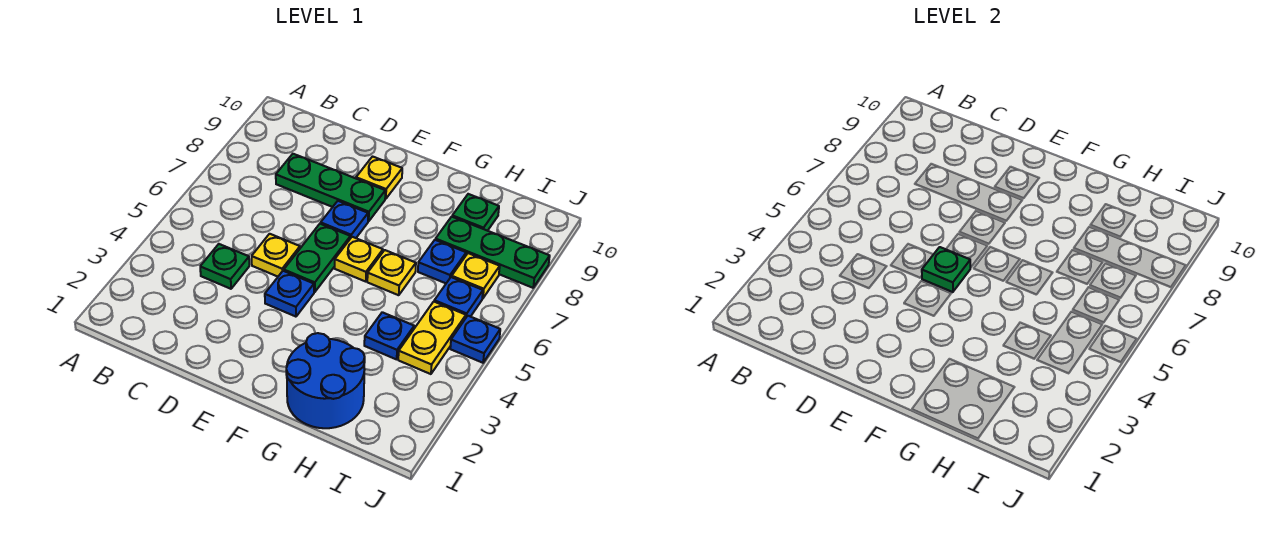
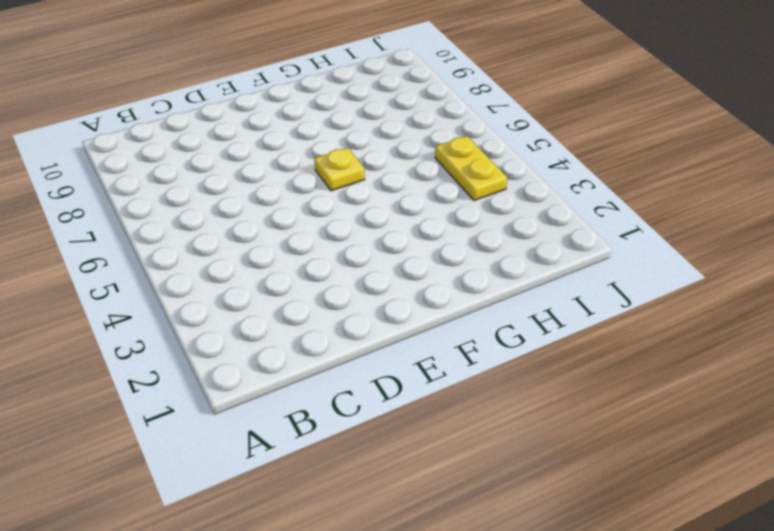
none -> green plate C4 level 1
none -> green plate C8:E8 level 1
none -> yellow plate D5 level 1

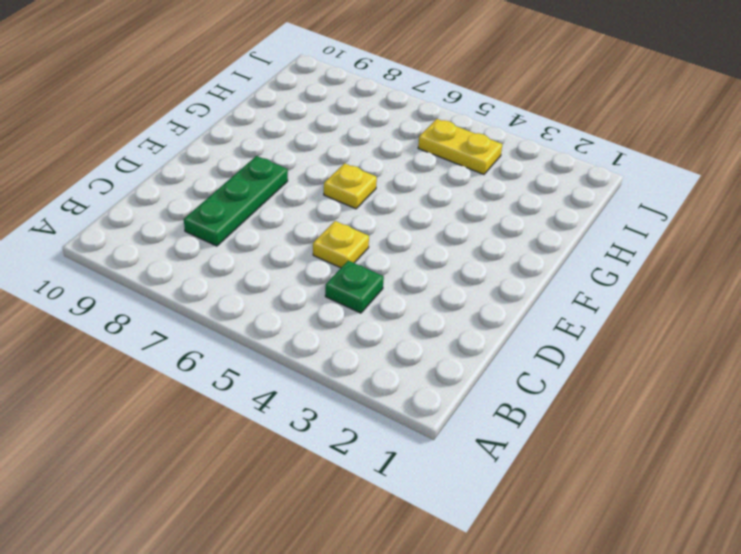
none -> blue plate E4 level 1
none -> green plate E5:E6 level 1
none -> blue plate E7 level 1

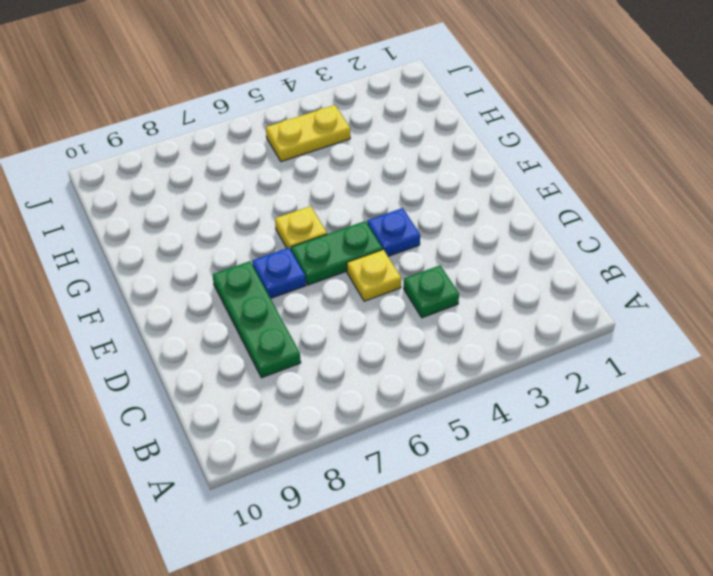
none -> yellow plate E9 level 1
none -> blue round brick G1:H2 level 1
none -> yellow plate G6 level 1

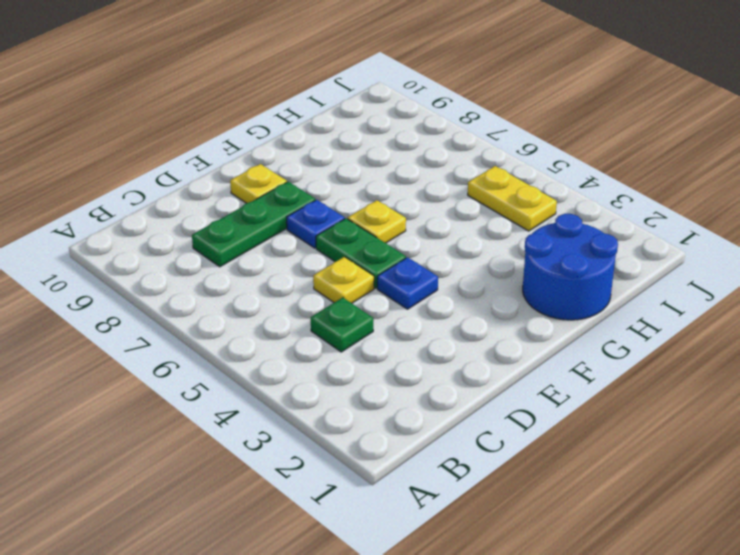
none -> yellow plate G6 level 1
none -> blue plate H4 level 1
none -> blue plate H7 level 1

